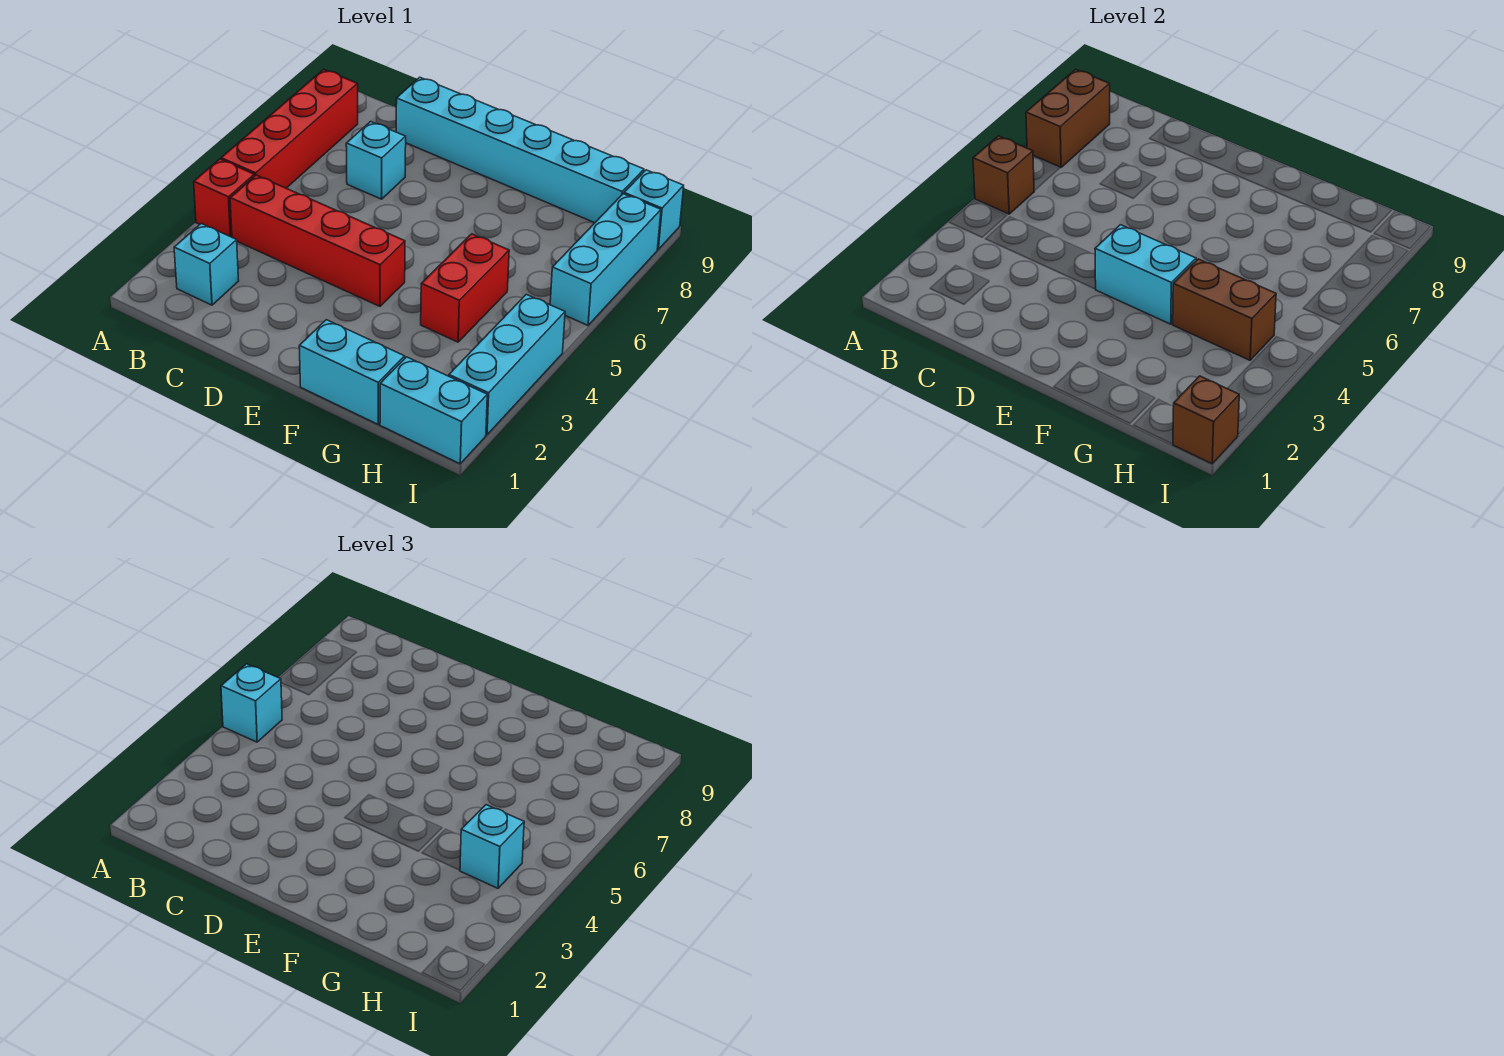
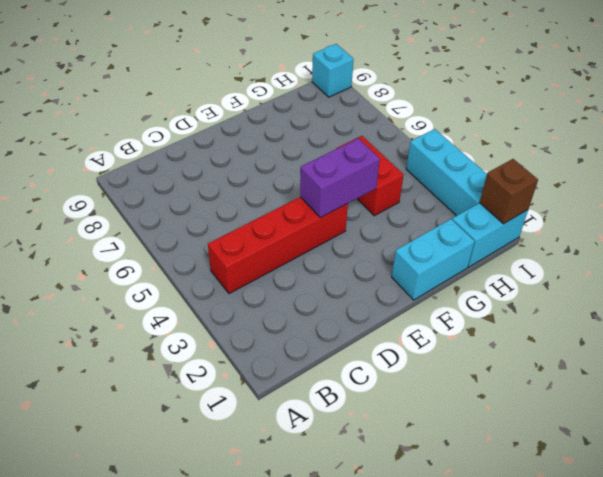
purple brick E4:F4 level 2 -> cyan brick E4:F4 level 2
none -> red brick A4 level 1
none -> red brick A5:A8 level 1
none -> cyan brick B2 level 1

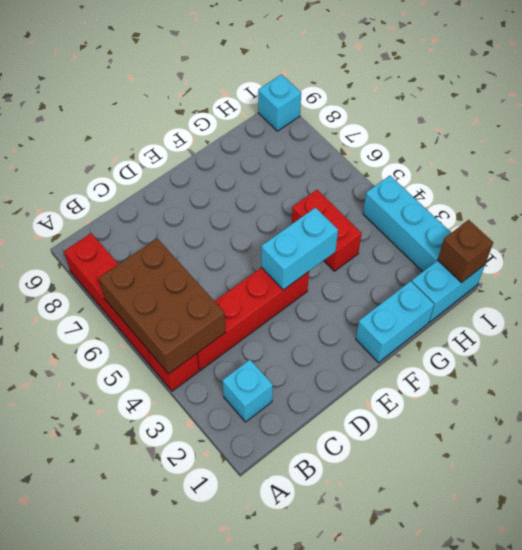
brown brick A4:B6 level 2 -> brown brick A5 level 2
none -> cyan brick C7 level 1
none -> cyan brick C9:H9 level 1
none -> cyan brick I6:I8 level 1

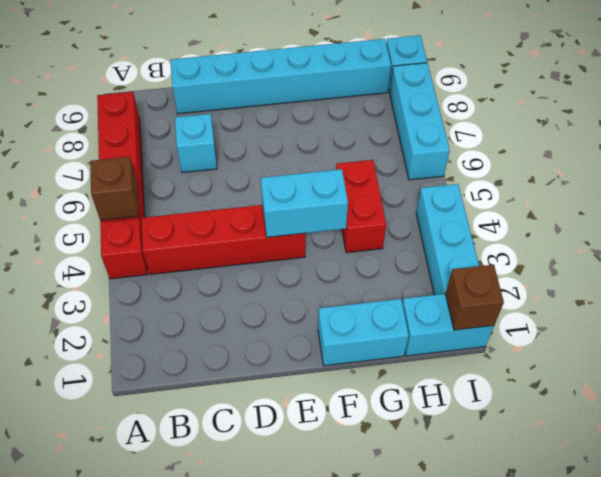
none -> cyan brick B2 level 1
none -> brown brick A7:A8 level 2
none -> brown brick G4:H4 level 2

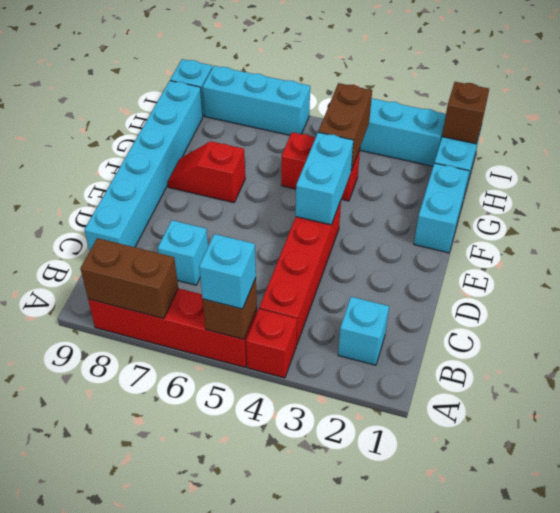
red slope F7:F8 level 1 top 7 -> none
none -> cyan brick H4 level 3

